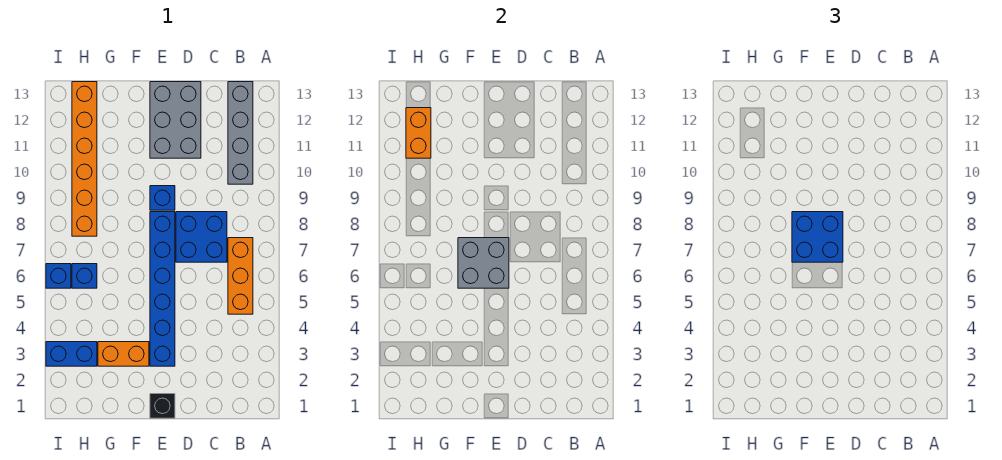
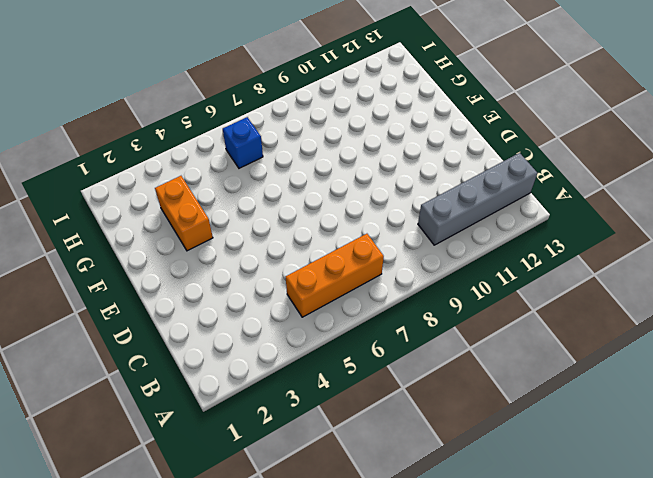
none -> blue brick C7:D8 level 1
none -> grey brick D11:E13 level 1
none -> black brick E1 level 1

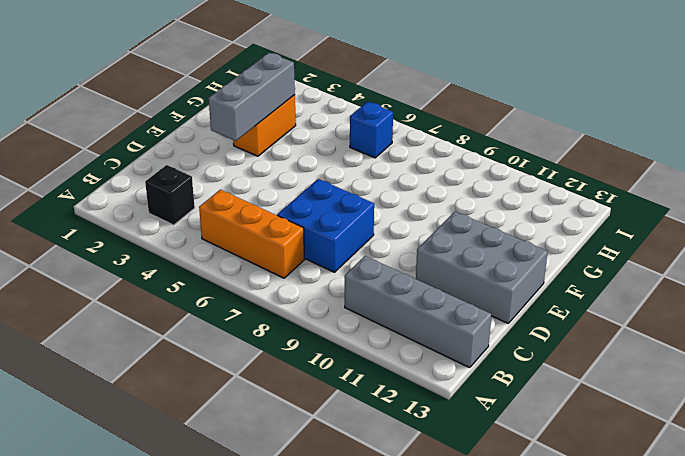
black brick B3 level 1 -> black brick E1 level 1
grey brick E3:G3 level 2 -> none
none -> blue brick E3:E8 level 1
none -> blue brick E9 level 1
none -> blue brick H3:I3 level 1

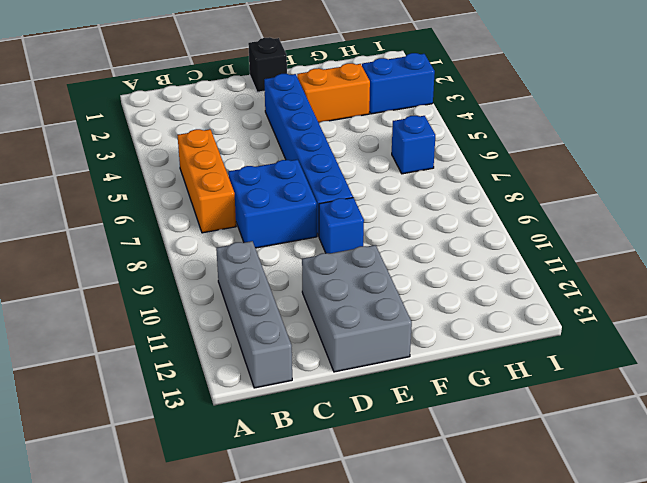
none -> orange brick H8:H13 level 1
none -> blue brick I6 level 1
none -> grey brick E6:F7 level 2

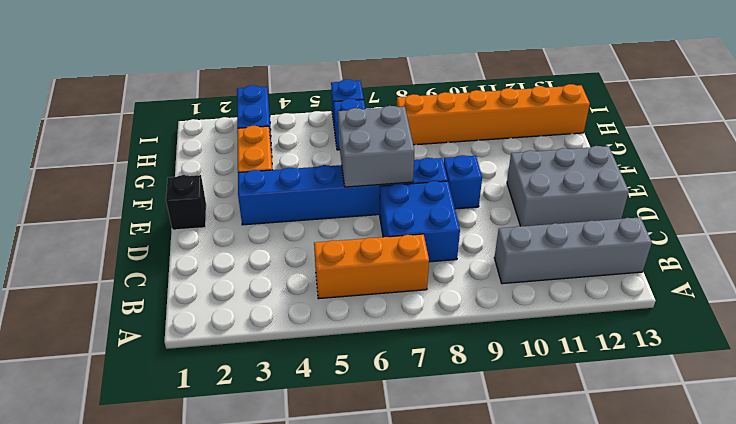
none -> orange brick H11:H12 level 2
none -> blue brick E7:F8 level 3

